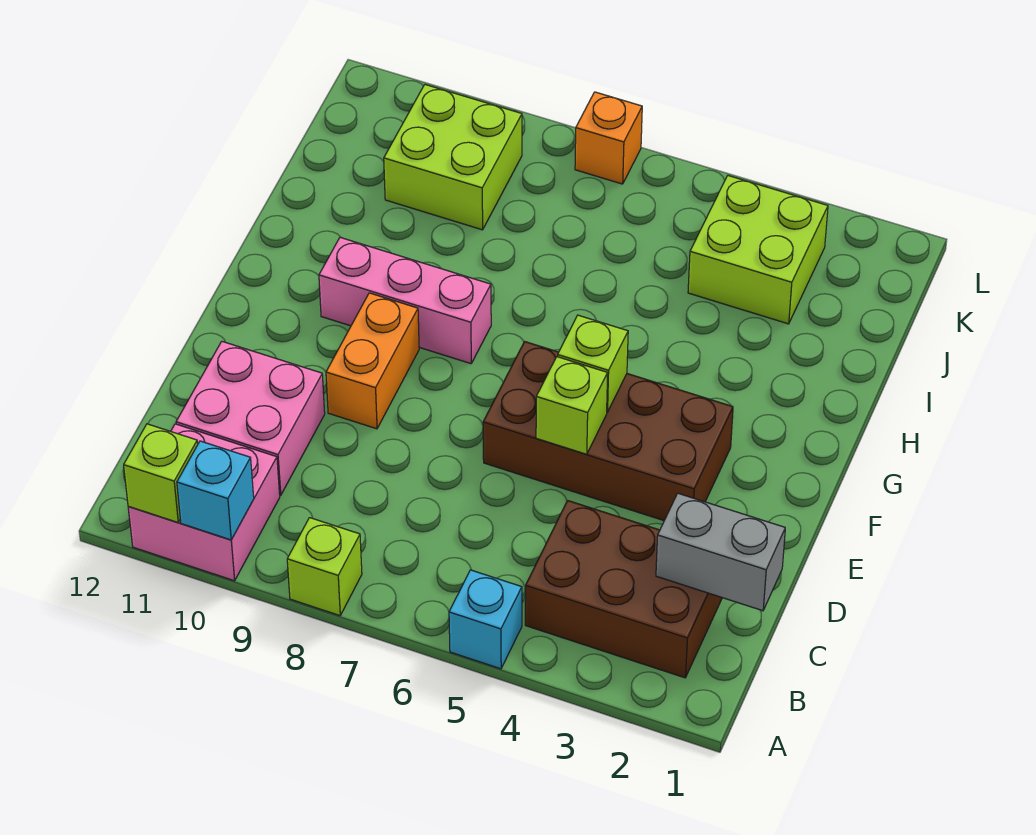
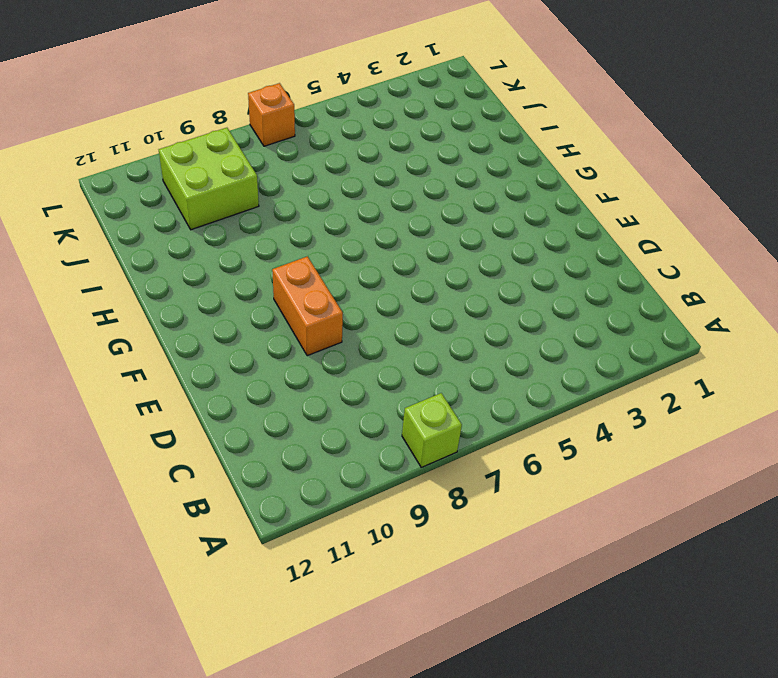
none -> cyan brick A5 level 1
none -> pink brick A10:B11 level 1
none -> brown brick B2:C4 level 1

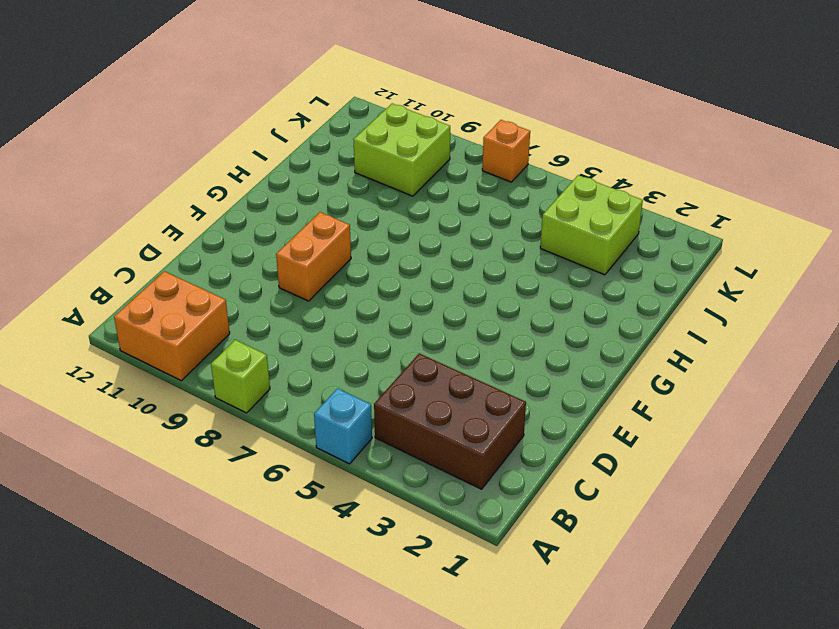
orange brick A10:B11 level 1 -> pink brick A10:B11 level 1
none -> pink brick C10:D11 level 1
none -> brown brick E3:F6 level 1
none -> pink brick G8:G10 level 1

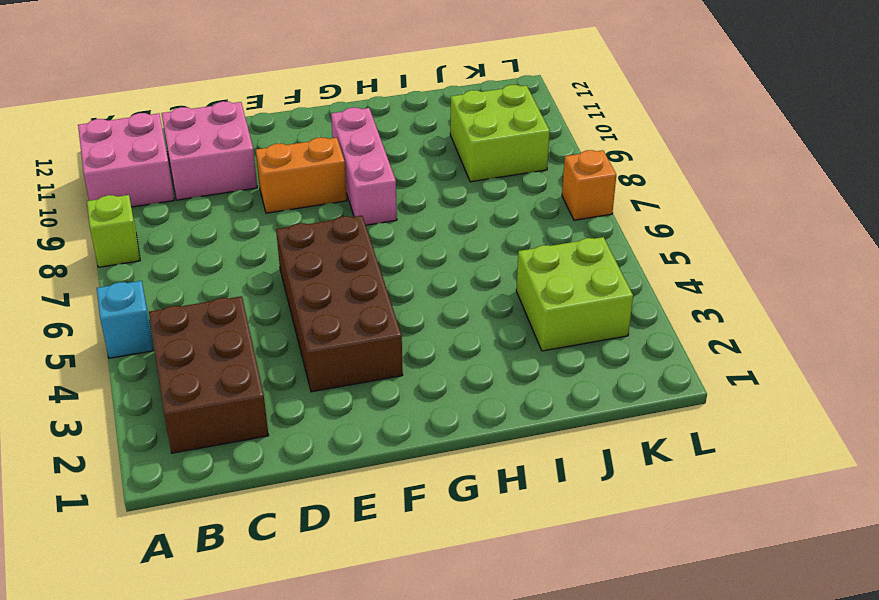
none -> cyan brick A10 level 2
none -> lime brick A11 level 2
none -> grey brick C1:C2 level 2

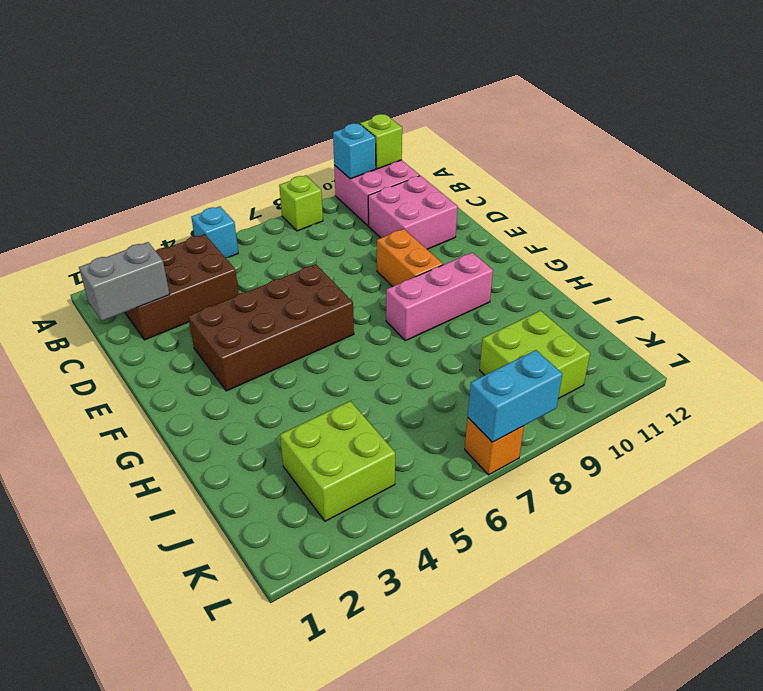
cyan brick L7:L8 level 2 -> none
none -> lime brick E5 level 2
none -> lime brick F5 level 2

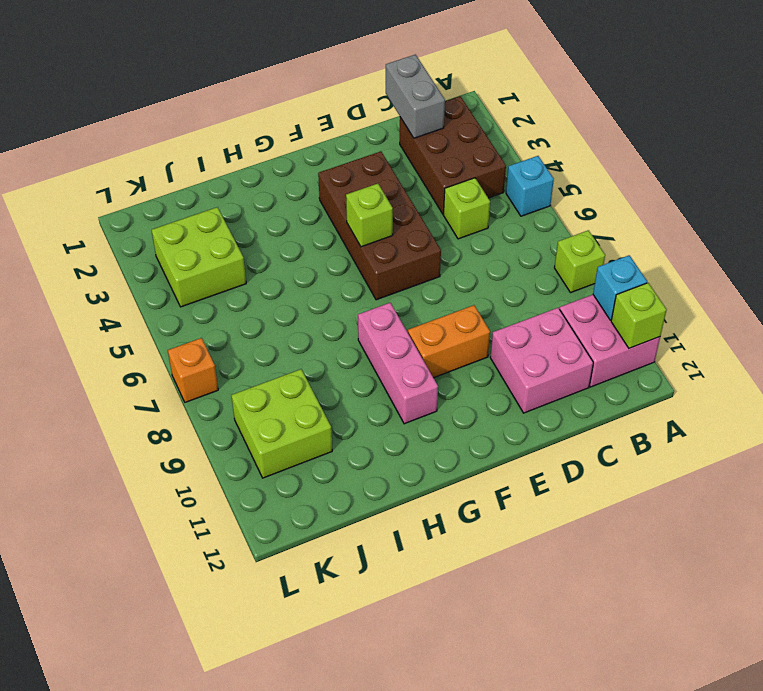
lime brick C5 level 1 -> lime brick E5 level 2

